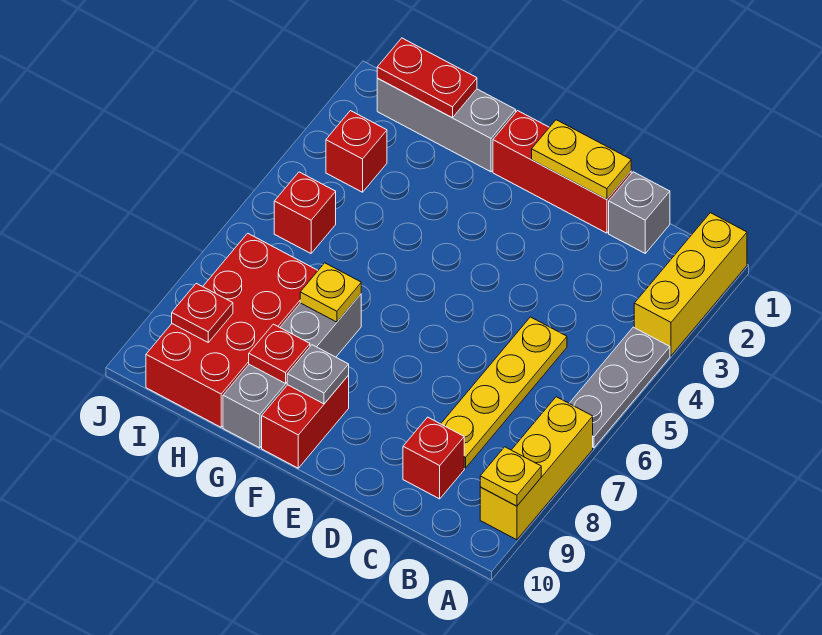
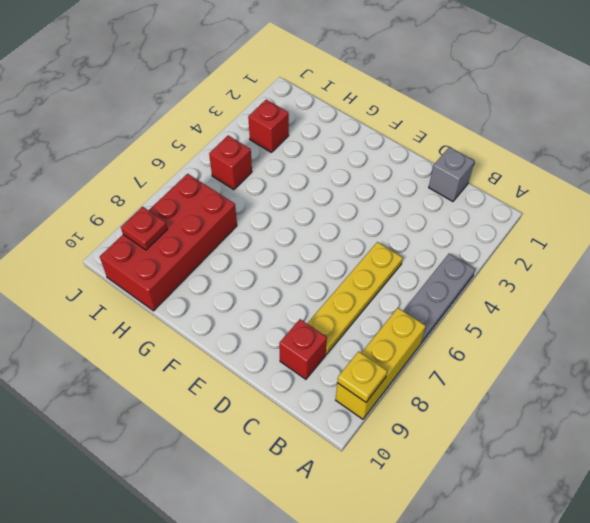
none -> yellow brick A1:A3 level 1
none -> red brick D1:F1 level 1
none -> red brick F9:F10 level 1

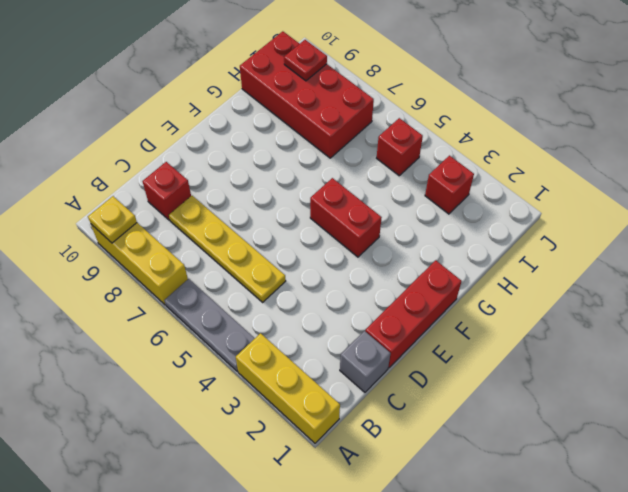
red brick F4:F5 level 1 -> red brick F9:F10 level 1
none -> grey brick G1:I1 level 1
none -> grey brick G7:G10 level 1
none -> yellow plate D1:E1 level 2

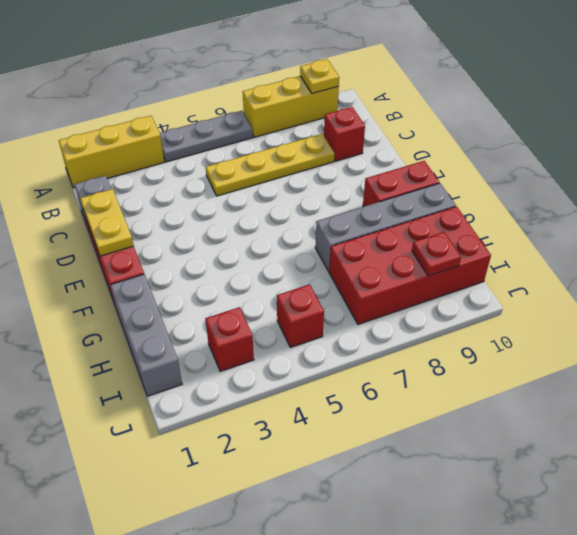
none -> grey plate F9 level 2
none -> yellow plate G7 level 2
none -> red plate G9 level 2

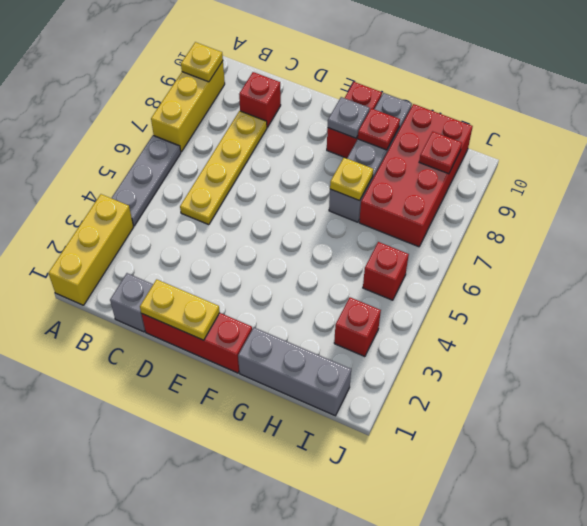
none -> red plate H1:I1 level 2

